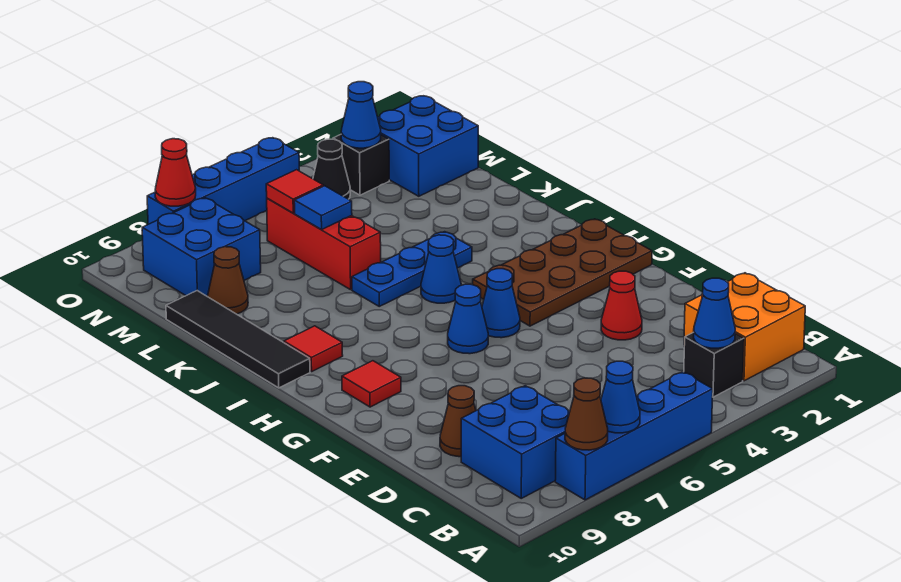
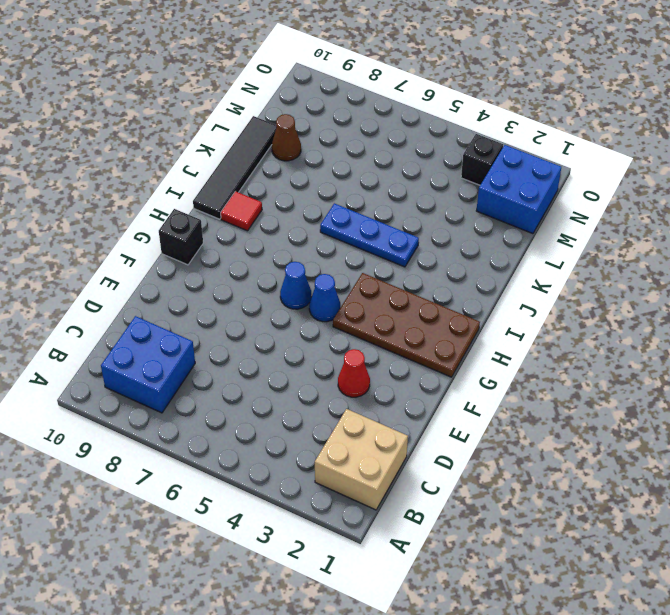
tan brick B1:C2 level 1 -> orange brick B1:C2 level 1
black brick G10 level 1 -> black brick B3 level 1
none -> blue brick A5:A8 level 1
none -> brown cone D9 level 1
none -> red tile G9 level 1

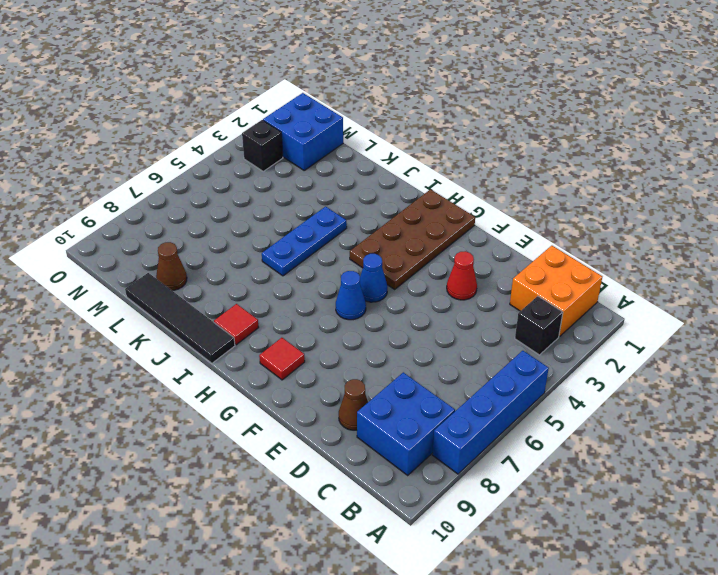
none -> blue cone I5 level 1
none -> red brick K6:M6 level 1
none -> blue brick M8:N9 level 1

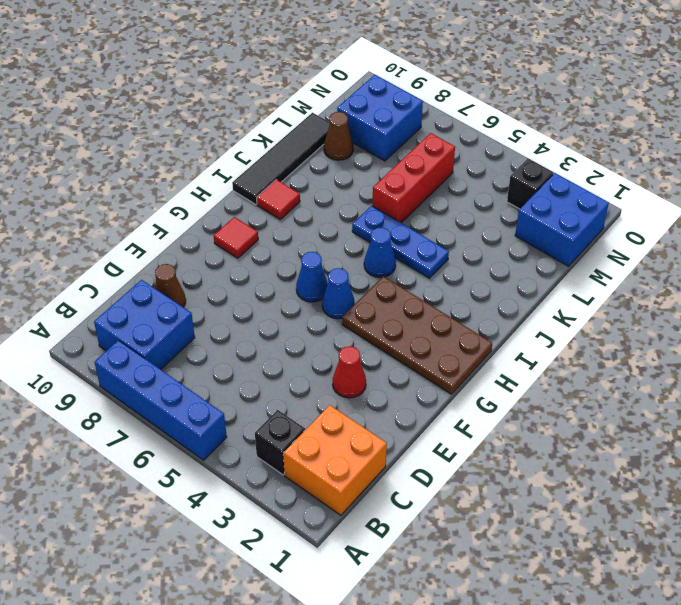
none -> black cone N4 level 1
none -> blue brick O5:O8 level 1
none -> blue cone A7 level 2

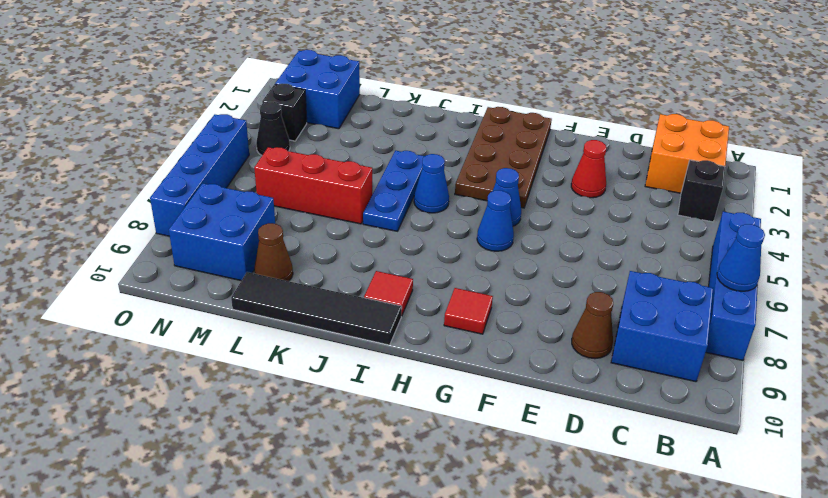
none -> brown cone A8 level 2
none -> blue cone B3 level 2
none -> blue tile L6 level 2

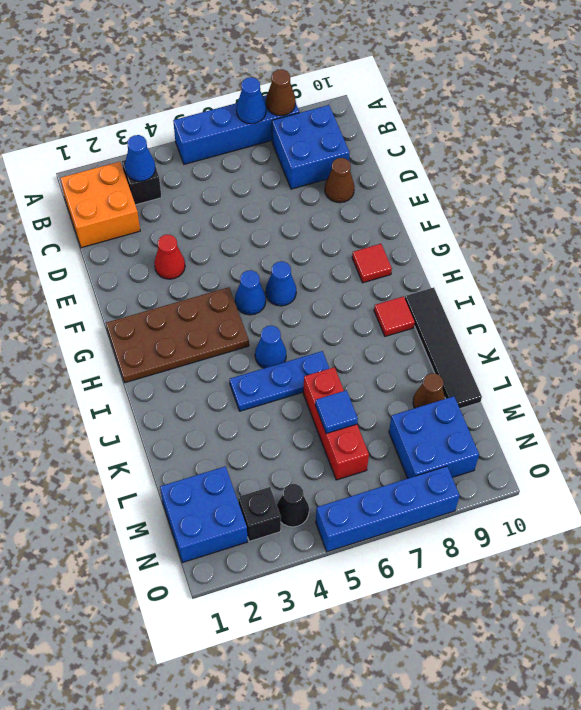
none -> red tile M6 level 2
none -> blue cone N3 level 2
none -> red cone O8 level 2

